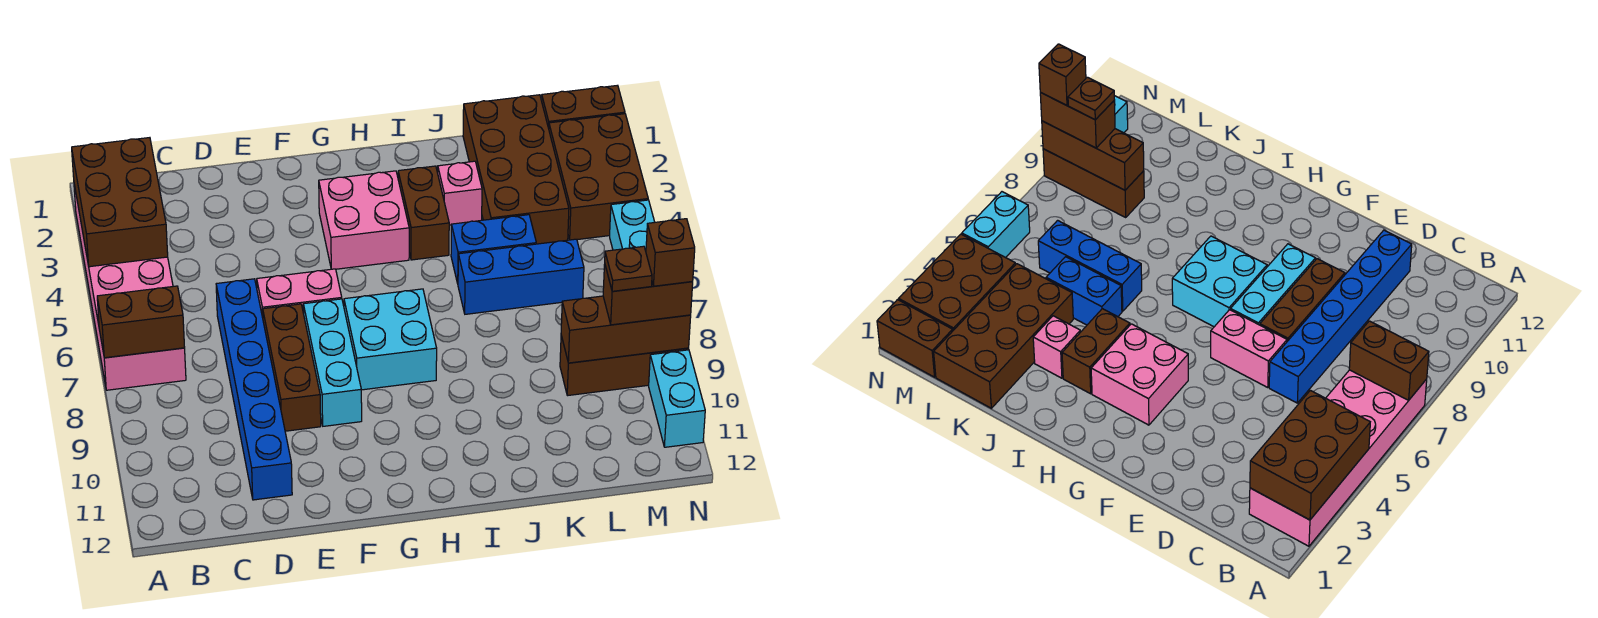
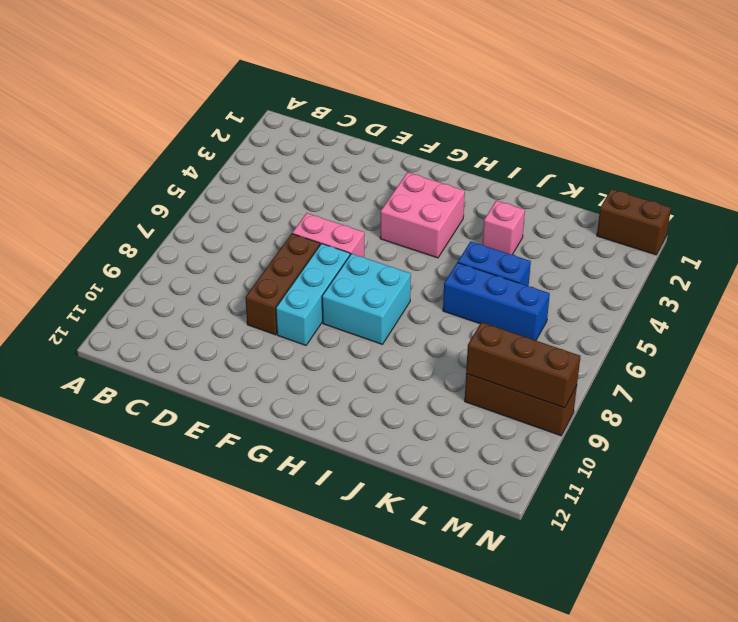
none -> pink brick A2:B7 level 1
none -> blue brick D6:D11 level 1
none -> brown brick I3:I4 level 1

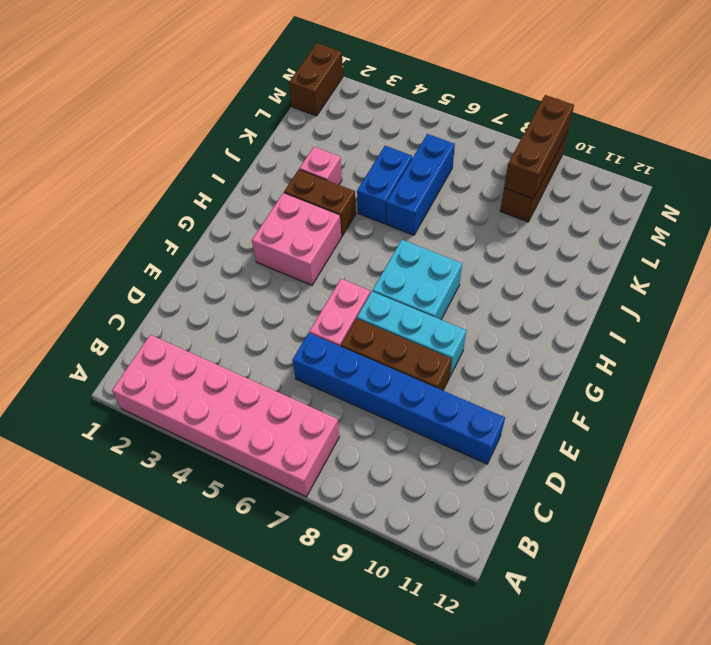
none -> brown brick K1:L4 level 1
none -> brown brick M2:N4 level 1
none -> cyan brick N5:N6 level 1

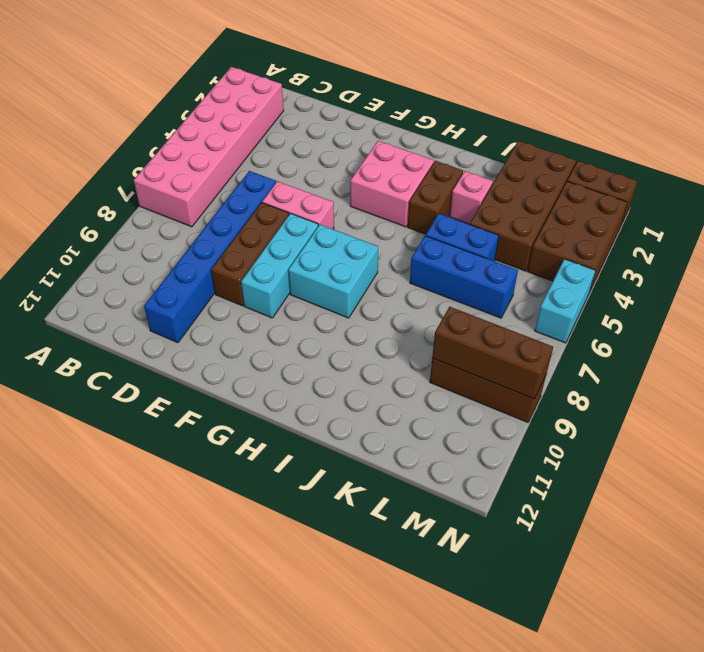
none -> cyan brick N10:N11 level 1
none -> brown brick A2:B4 level 2
none -> brown brick A7:B7 level 2

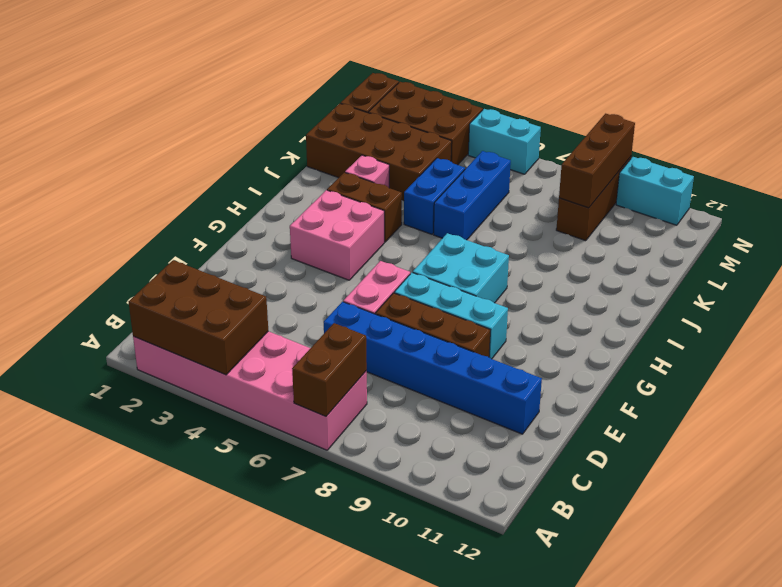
none -> brown brick M9:N9 level 3
none -> brown plate M9 level 4
none -> brown brick N9 level 4

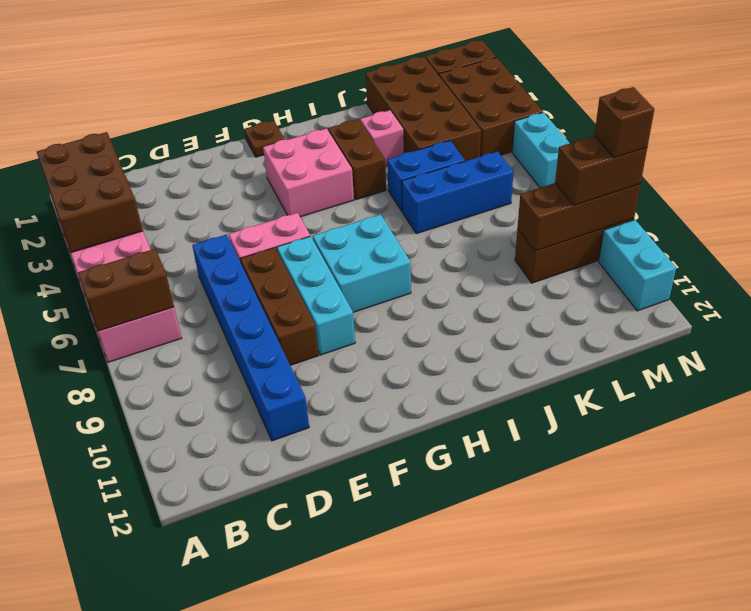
brown plate G1 level 1 -> brown plate M9 level 4

